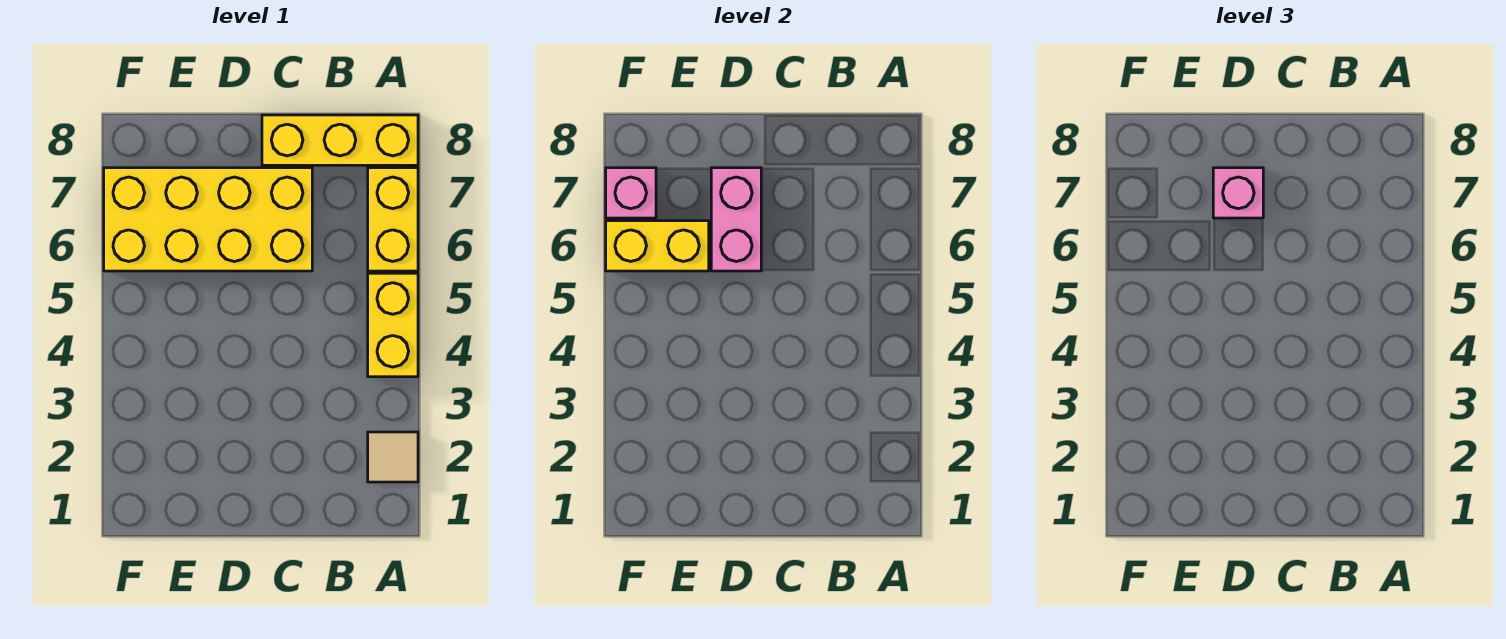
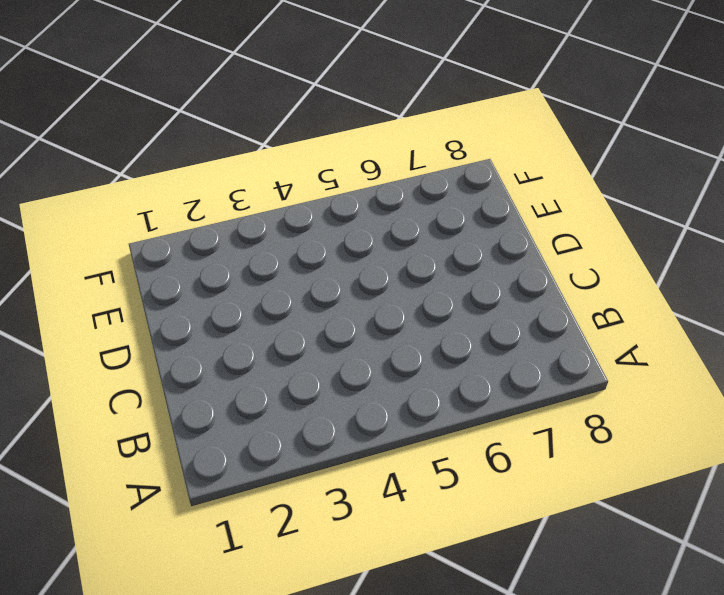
none -> tan tile A2 level 1
none -> yellow brick A4:A5 level 1

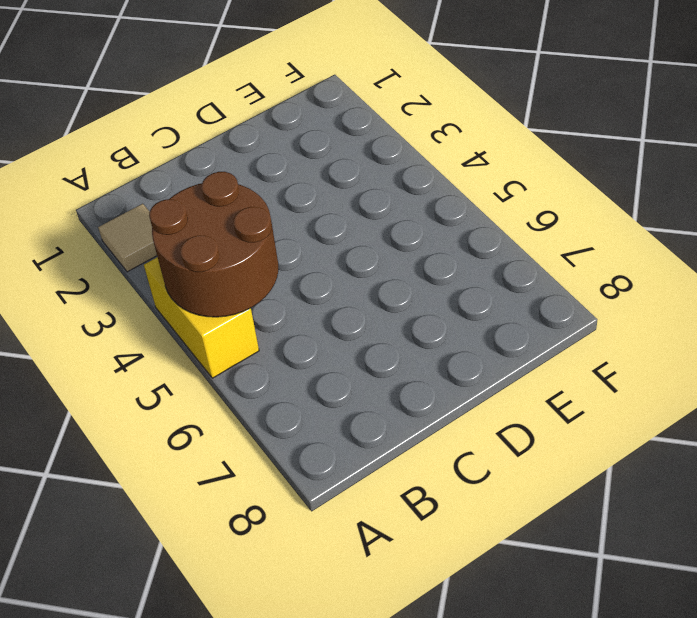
brown round brick A4:B5 level 2 -> none
none -> yellow brick A6:A7 level 1
none -> yellow brick A8:C8 level 1

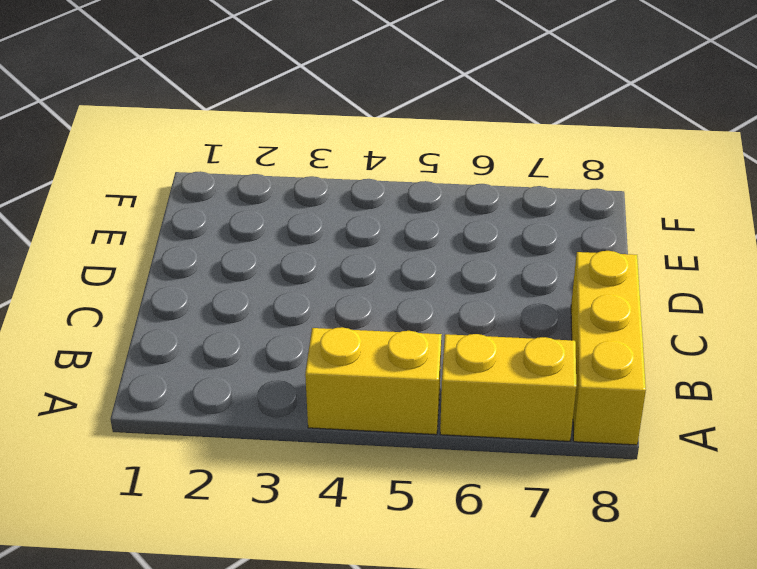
none -> tan tile A2 level 1
none -> yellow brick C6:F7 level 1

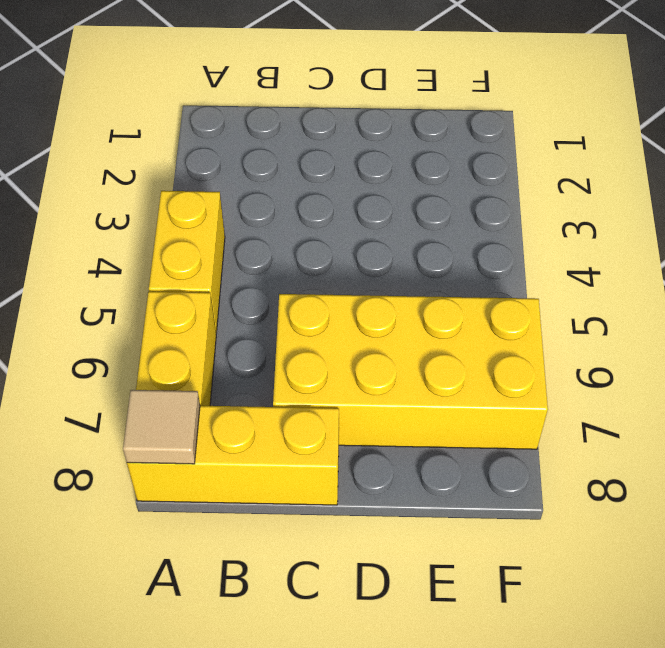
tan tile A8 level 2 -> tan tile A2 level 1
none -> pink brick D6:D7 level 2
none -> yellow brick E6:F6 level 2

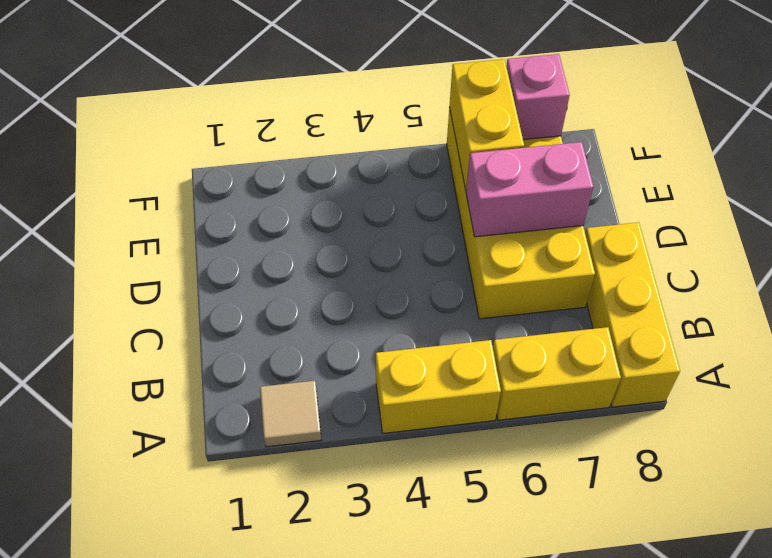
none -> pink brick D7 level 3

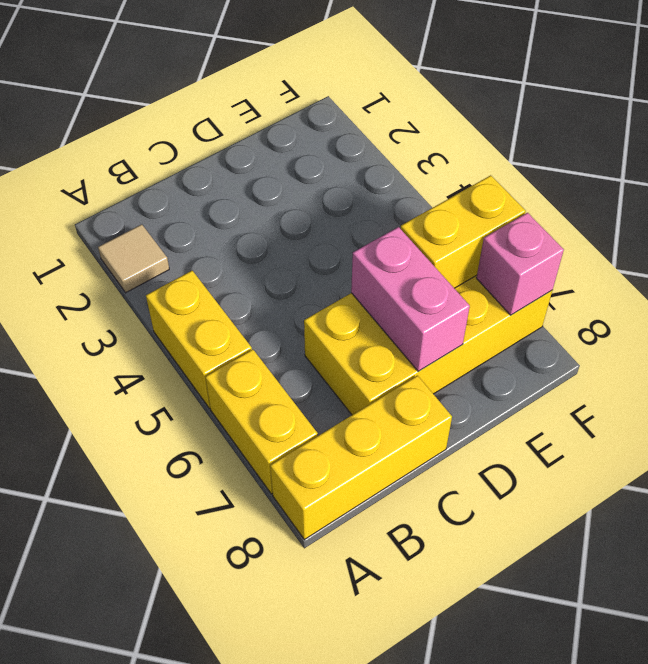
none -> pink brick D7 level 3

